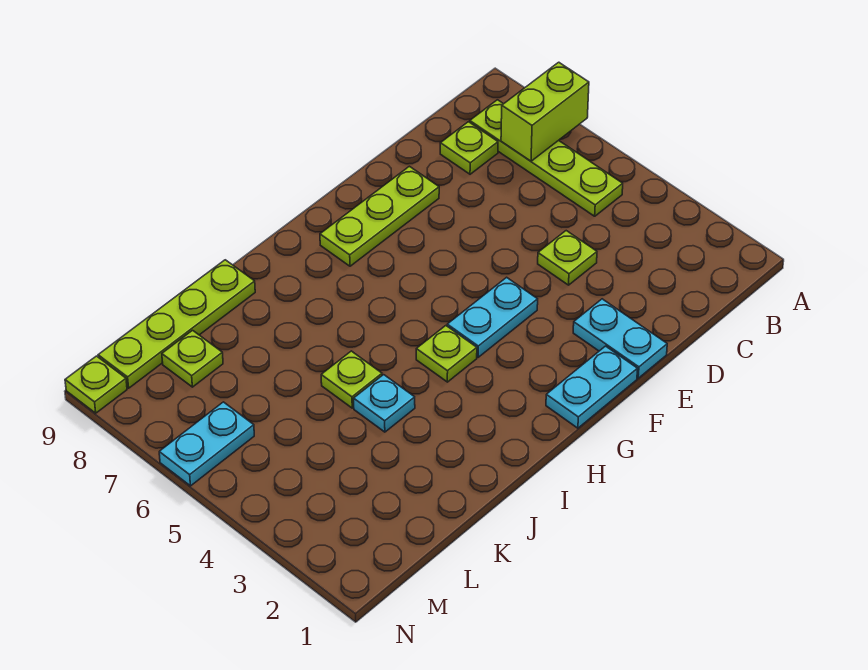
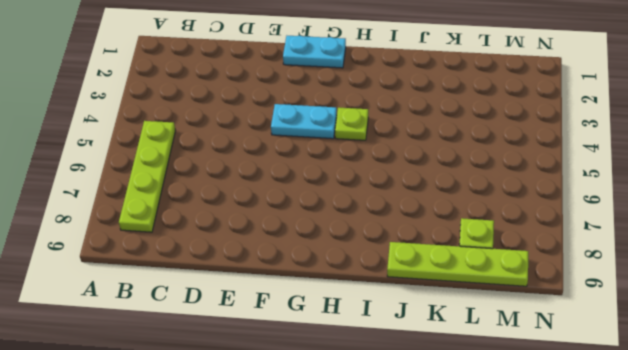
none -> lime plate C8 level 1
none -> lime plate D4 level 1
none -> cyan plate E1:E2 level 1

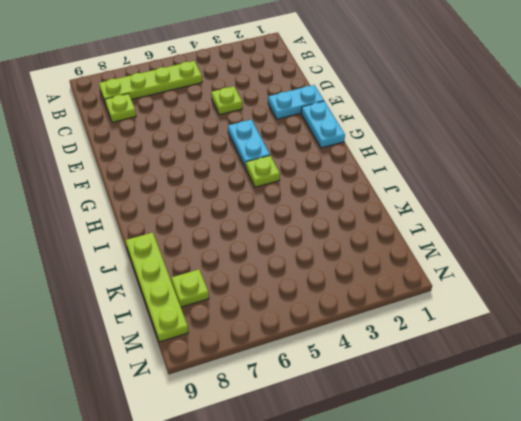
none -> lime plate E8:G8 level 1
none -> cyan plate J4 level 1
none -> lime plate J5 level 1

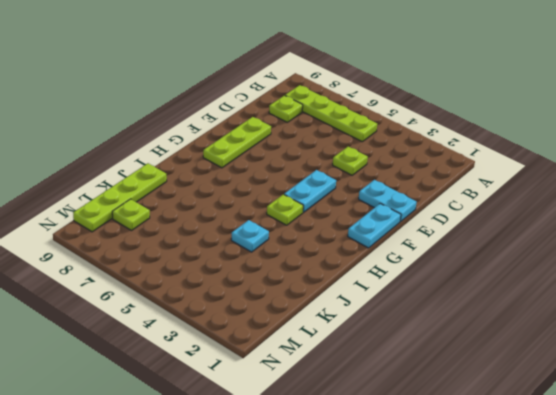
none -> lime plate J5 level 1
none -> cyan plate M6:N6 level 1
none -> lime plate N9 level 1

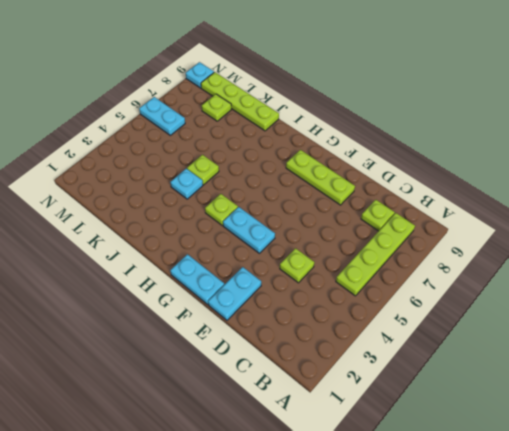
cyan plate N9 level 1 -> lime plate N9 level 1
none -> lime brick A7:B7 level 2

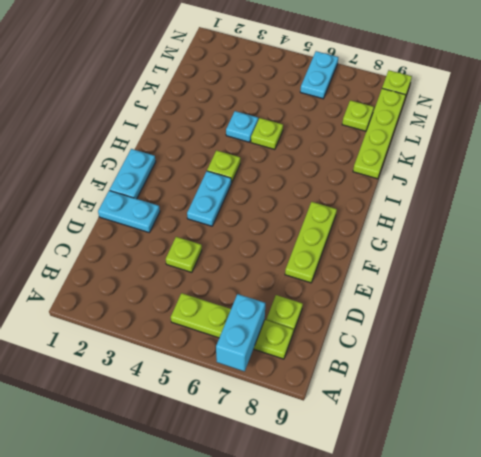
cyan brick A7:B7 level 2 -> lime brick A7:B7 level 2

